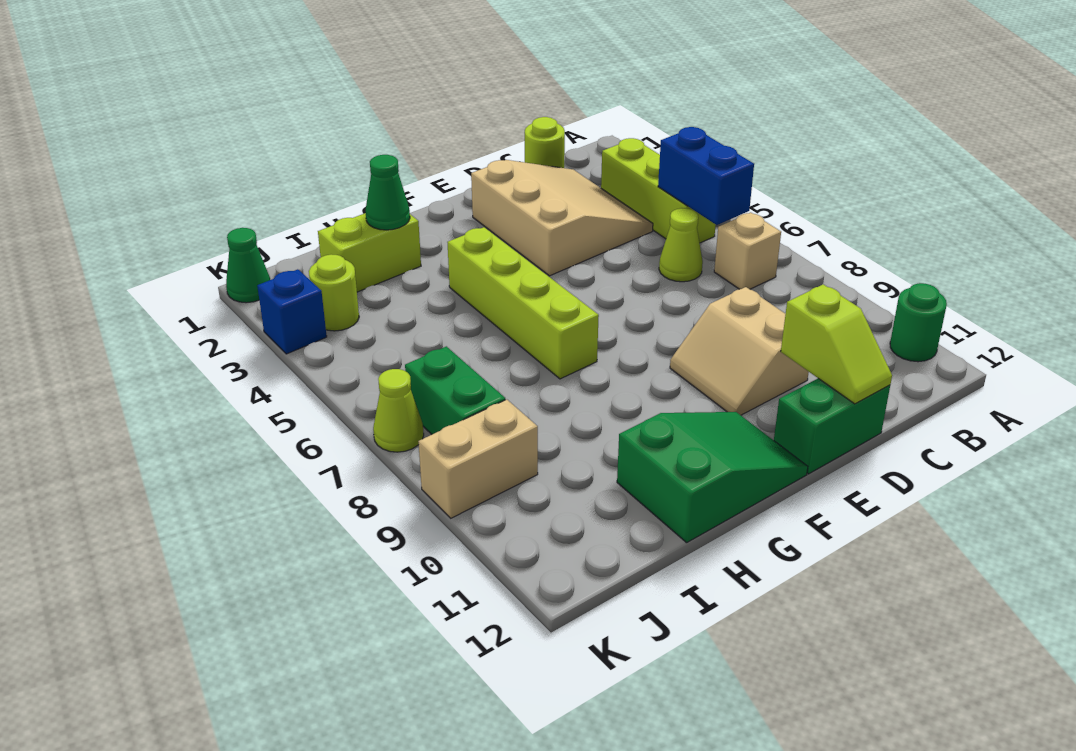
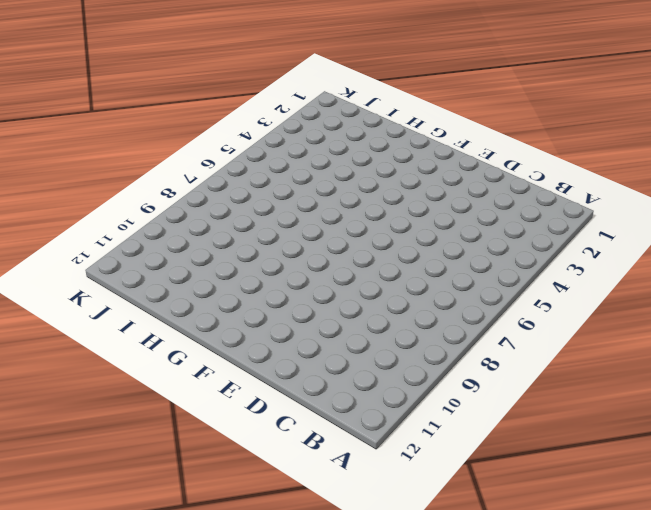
none -> green round brick A11 level 1
none -> lime brick B3:B5 level 1
none -> tan brick B7 level 1

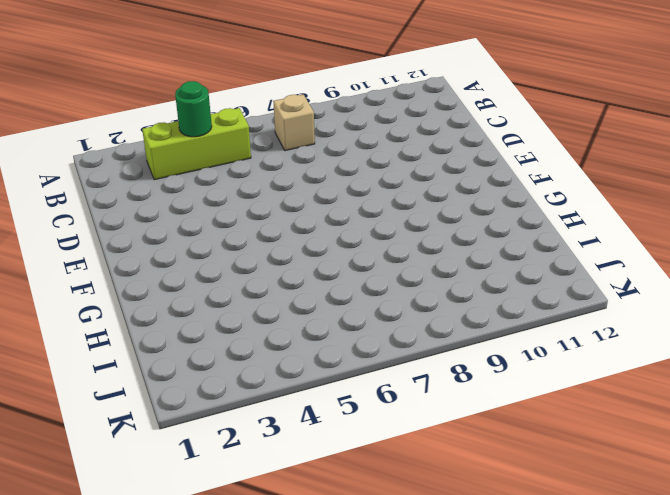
green round brick B4 level 2 -> green round brick A11 level 1
none -> lime round brick C1 level 1
none -> tan slope C2:E4 level 1 top E
none -> lime cone C6 level 1

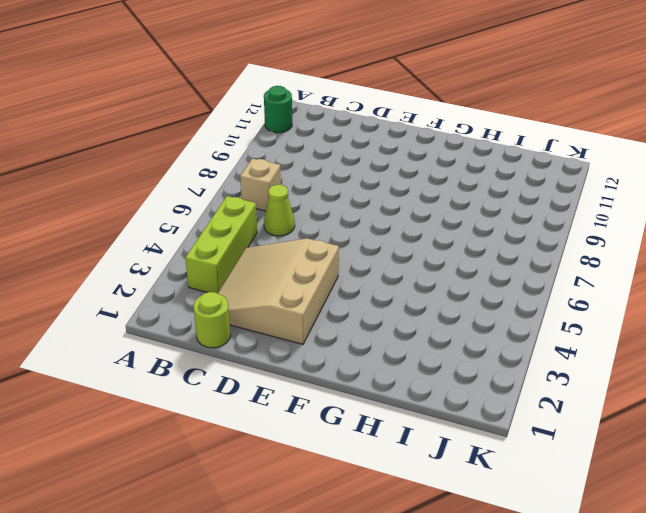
none -> tan slope D9:E10 level 1 top D
none -> green brick D12:E12 level 1
none -> green slope F11:H12 level 1 top H

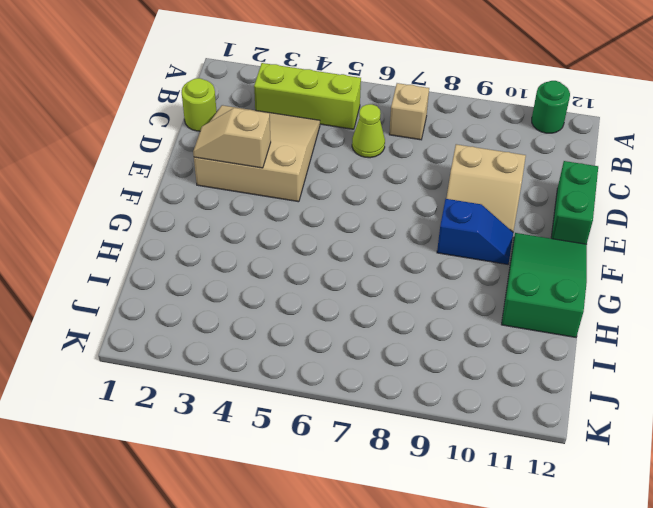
tan slope E2:E3 level 2 top 3 -> none
blue slope F9:F10 level 1 top 9 -> none
none -> lime brick G4:G7 level 1
none -> lime brick H2:I2 level 1
none -> lime round brick J3 level 1

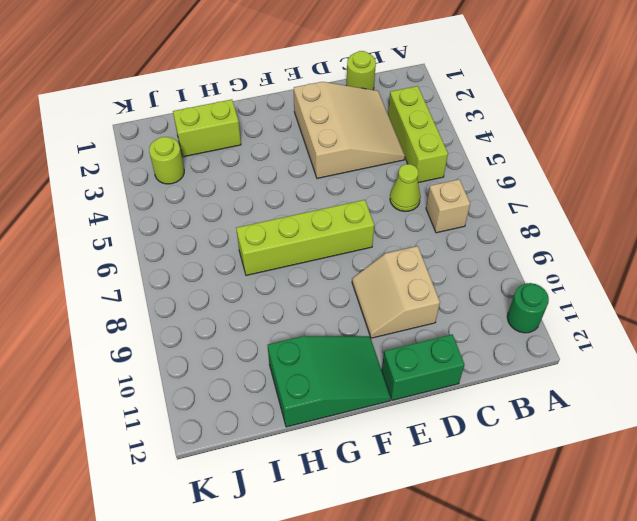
lime brick E7:H7 level 1 -> lime brick G4:G7 level 1
none -> green brick J7:J8 level 1
none -> tan brick J9:K9 level 1
none -> green cone K1 level 1

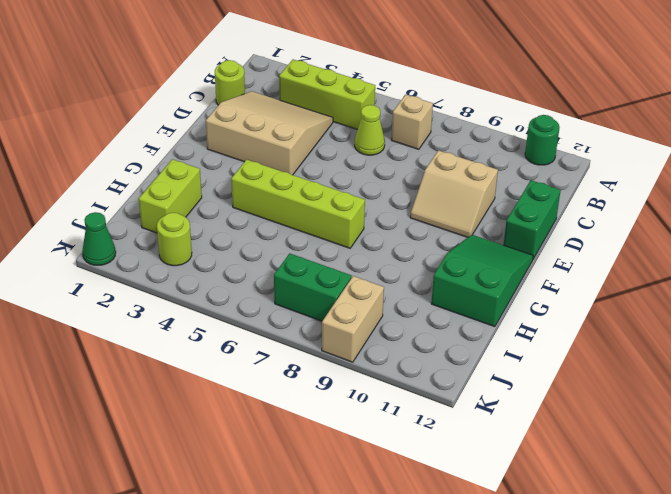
none -> blue brick K3 level 1
none -> lime cone K7 level 1
none -> blue brick B5:B6 level 2

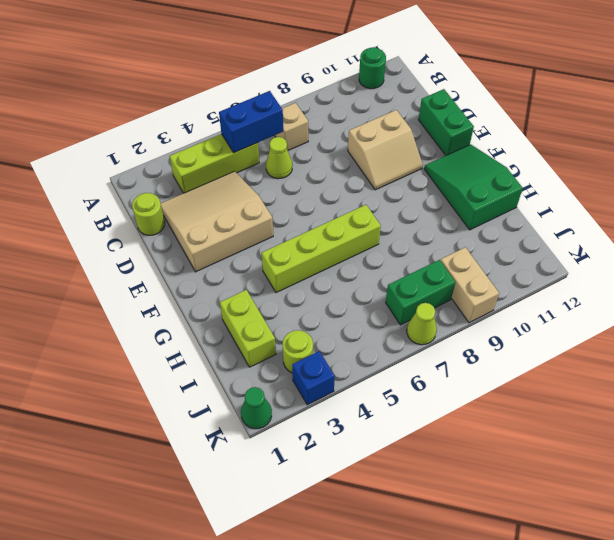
none -> lime slope D11:D12 level 2 top 11
none -> green cone H2 level 2

